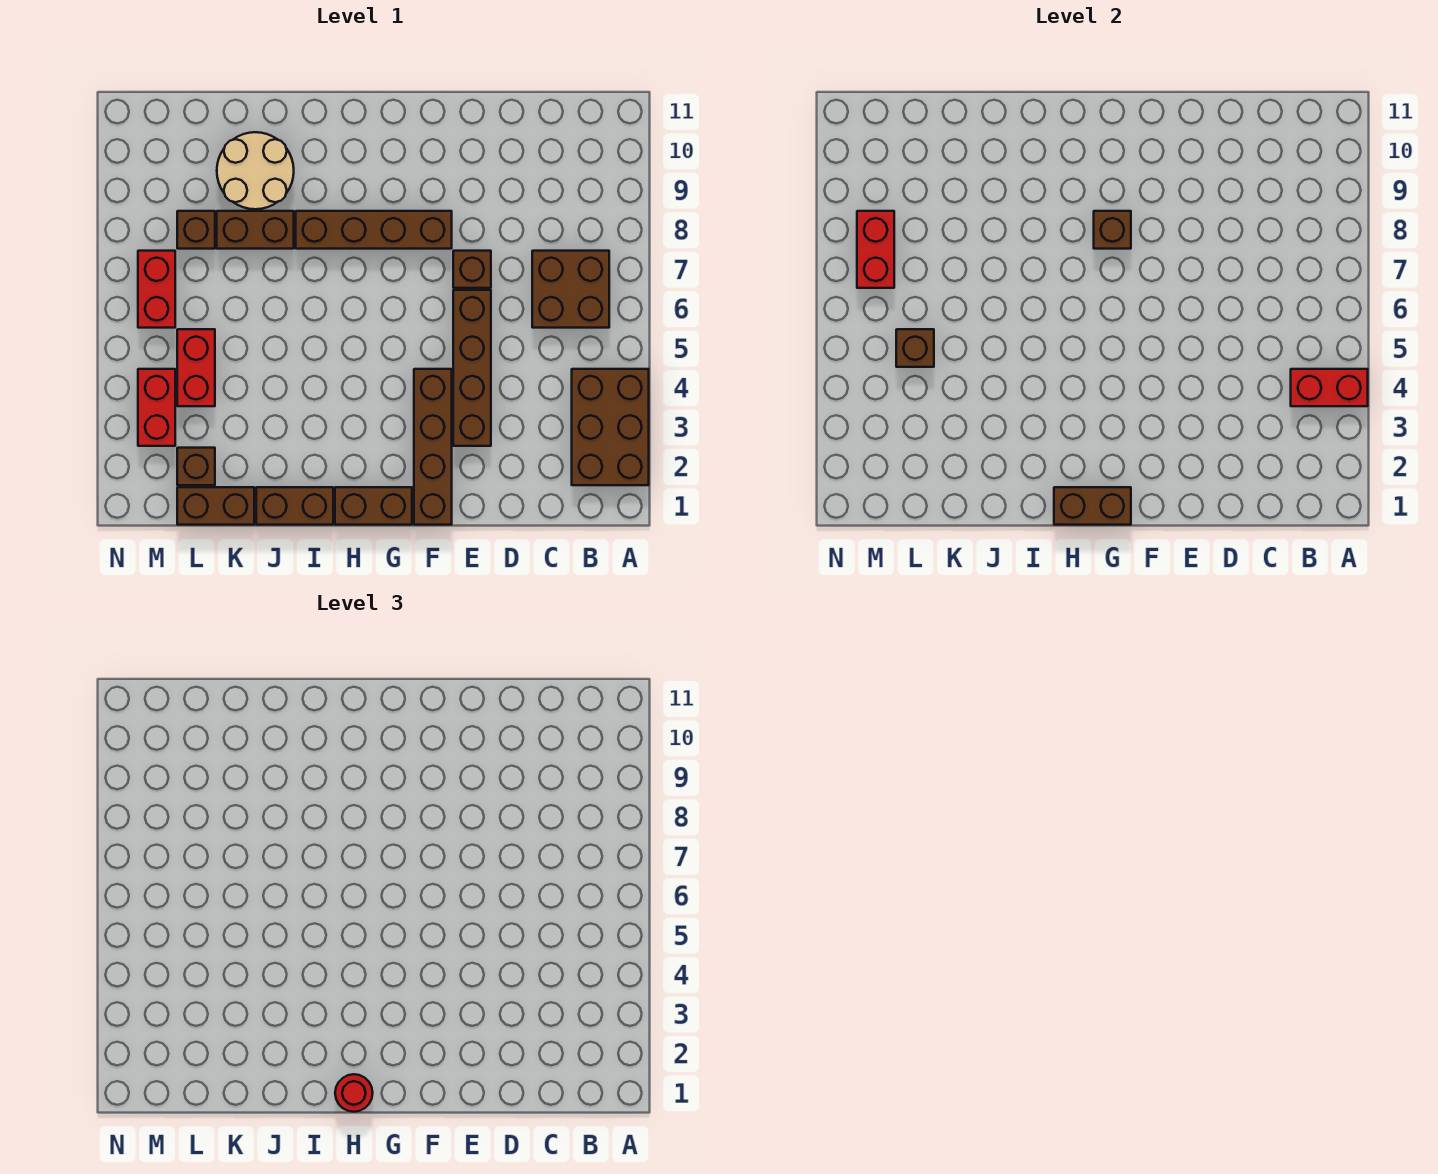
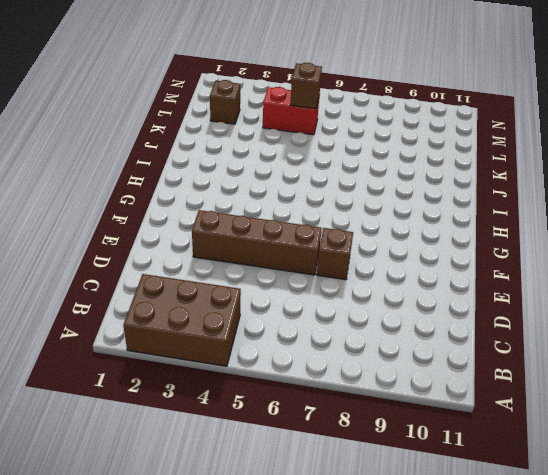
none -> brown brick B6:C7 level 1
none -> brown brick F1:F4 level 1
none -> brown brick F8:I8 level 1

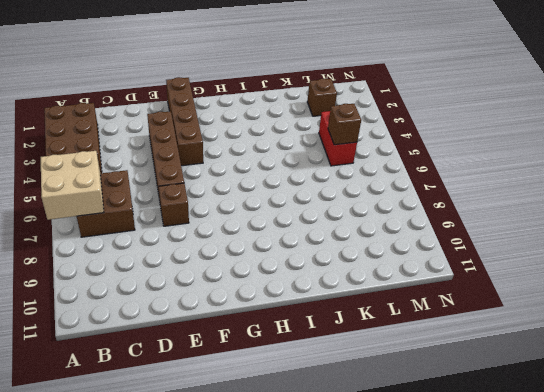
tan brick A6:B7 level 2 -> none
none -> brown brick F8:I8 level 1
none -> brown brick G1:H1 level 1
none -> brown brick I1:J1 level 1

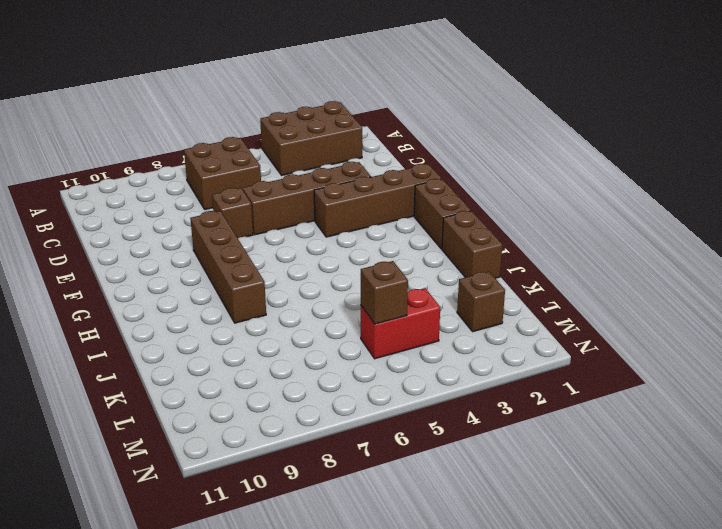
none -> brown brick J8:K8 level 1
none -> tan round brick J9:K10 level 1
none -> brown brick K1:L1 level 1

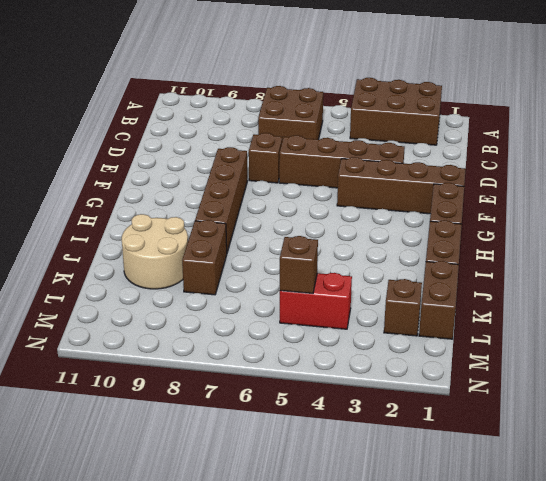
none -> brown brick L8 level 1
none -> red brick M3:M4 level 1
none -> red brick M6:M7 level 1

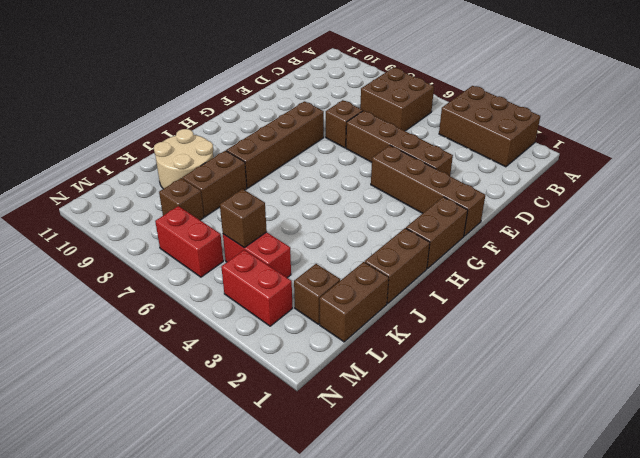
none -> red brick A4:B4 level 2
none -> brown brick G1:H1 level 2
none -> brown brick G8 level 2

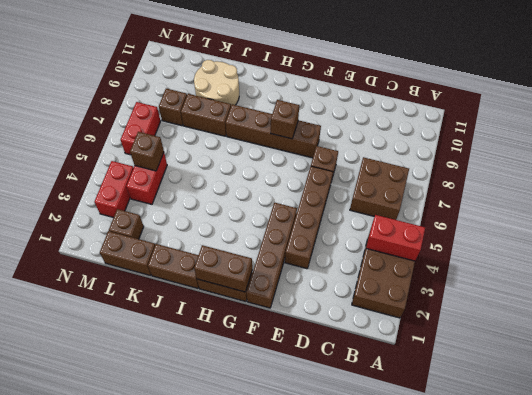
none -> red brick M7:M8 level 2
none -> red round brick H1 level 3

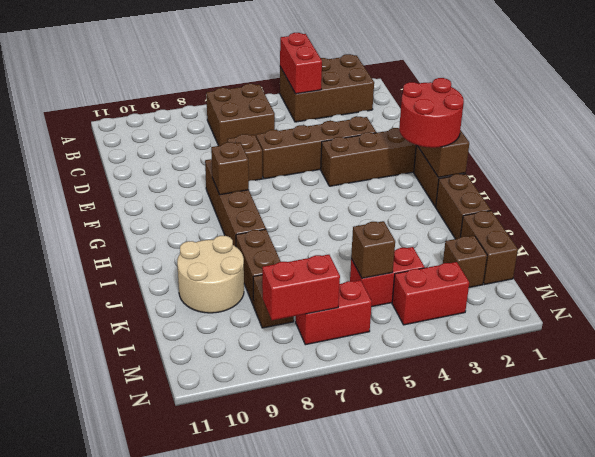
red round brick G1:H2 level 3 -> red round brick H1 level 3

